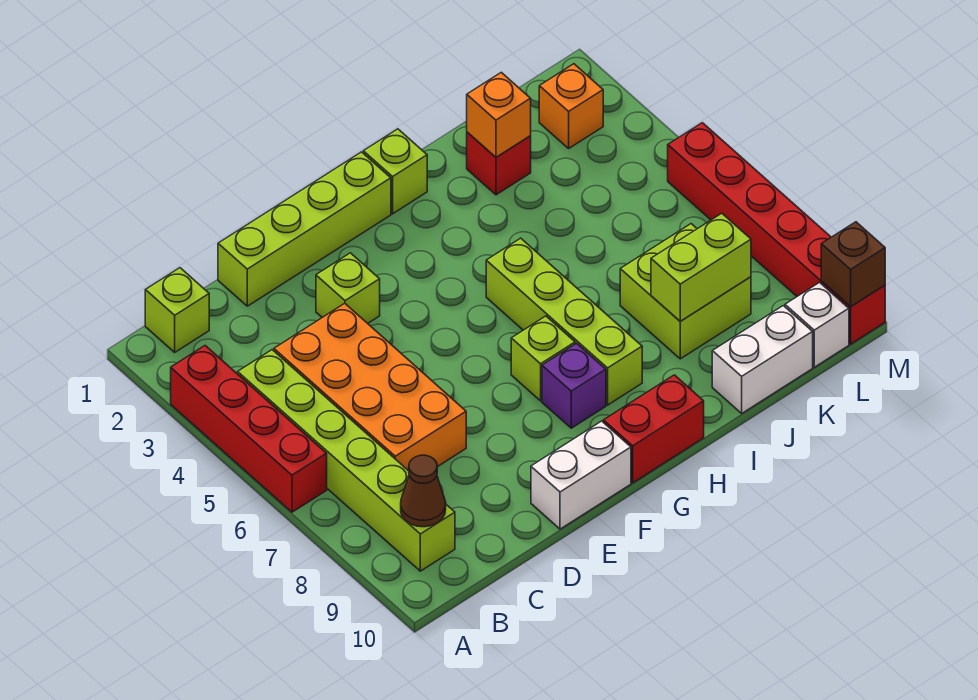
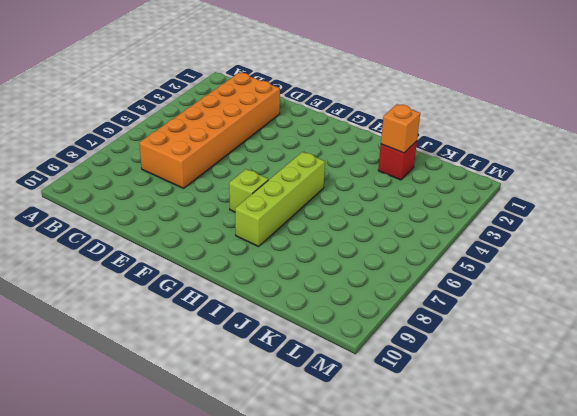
orange brick C2:D7 level 1 -> orange brick C4:D7 level 1
none -> red brick A3:A6 level 1
none -> lime brick B1 level 1
none -> lime brick B4:B9 level 1

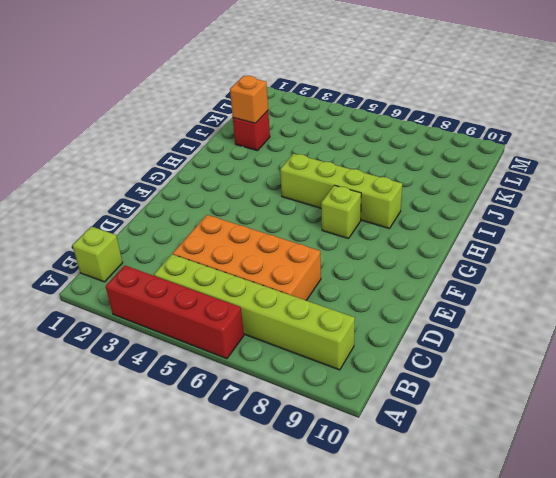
none -> lime brick D1:G1 level 1
none -> lime brick E3 level 1
none -> white brick E10:F10 level 1

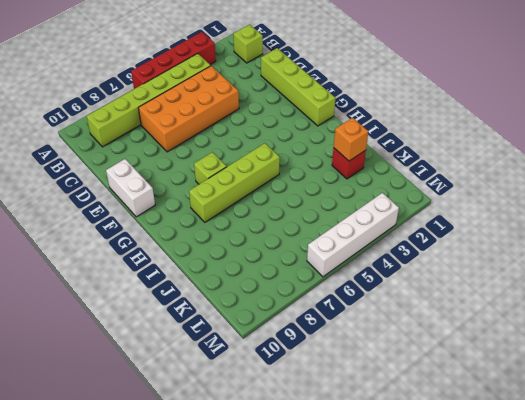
white brick M3:M6 level 1 -> red brick M5:M10 level 1
none -> lime brick E3 level 1
none -> purple brick G8 level 1
none -> red brick G10:H10 level 1

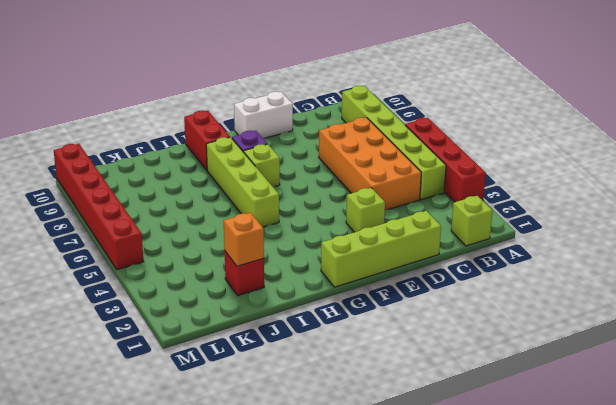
red brick H9:H10 level 1 -> red brick G10:H10 level 1
none -> lime brick H1 level 1
none -> lime brick J7:K8 level 1
none -> white brick J10:K10 level 1

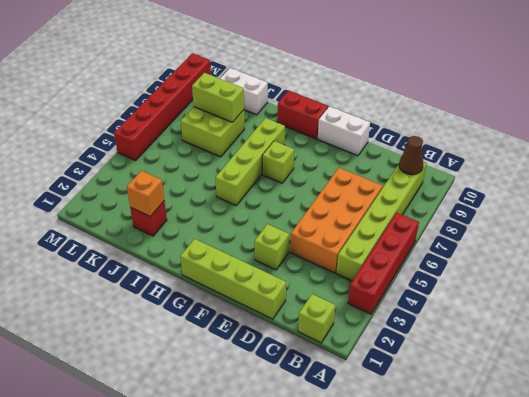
none -> purple brick G8 level 1
none -> lime brick H1 level 1
none -> orange brick L2 level 1

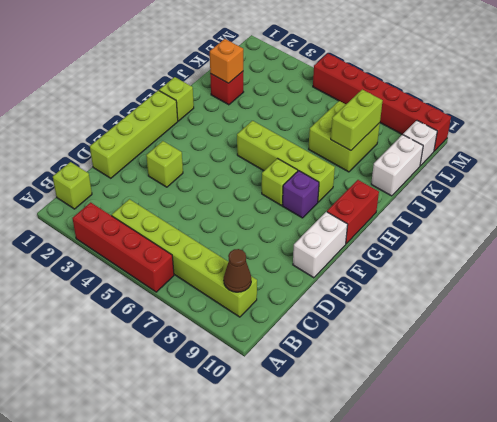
none -> orange brick C4:D7 level 1
none -> orange brick L2 level 1
none -> brown brick M10 level 2

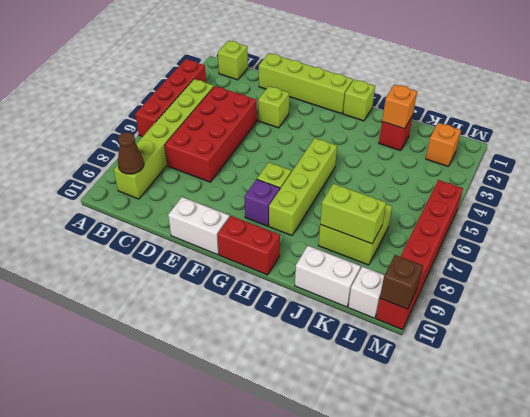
red brick C4:D7 level 1 -> orange brick C4:D7 level 1

